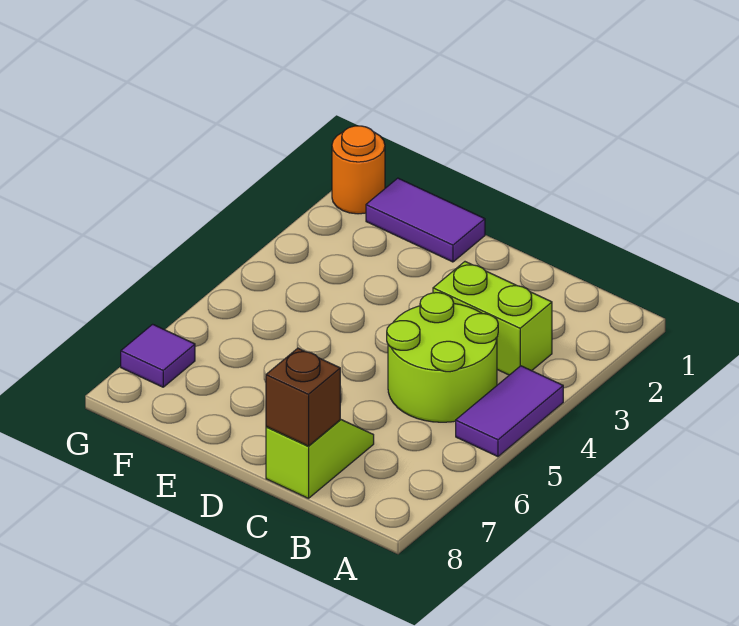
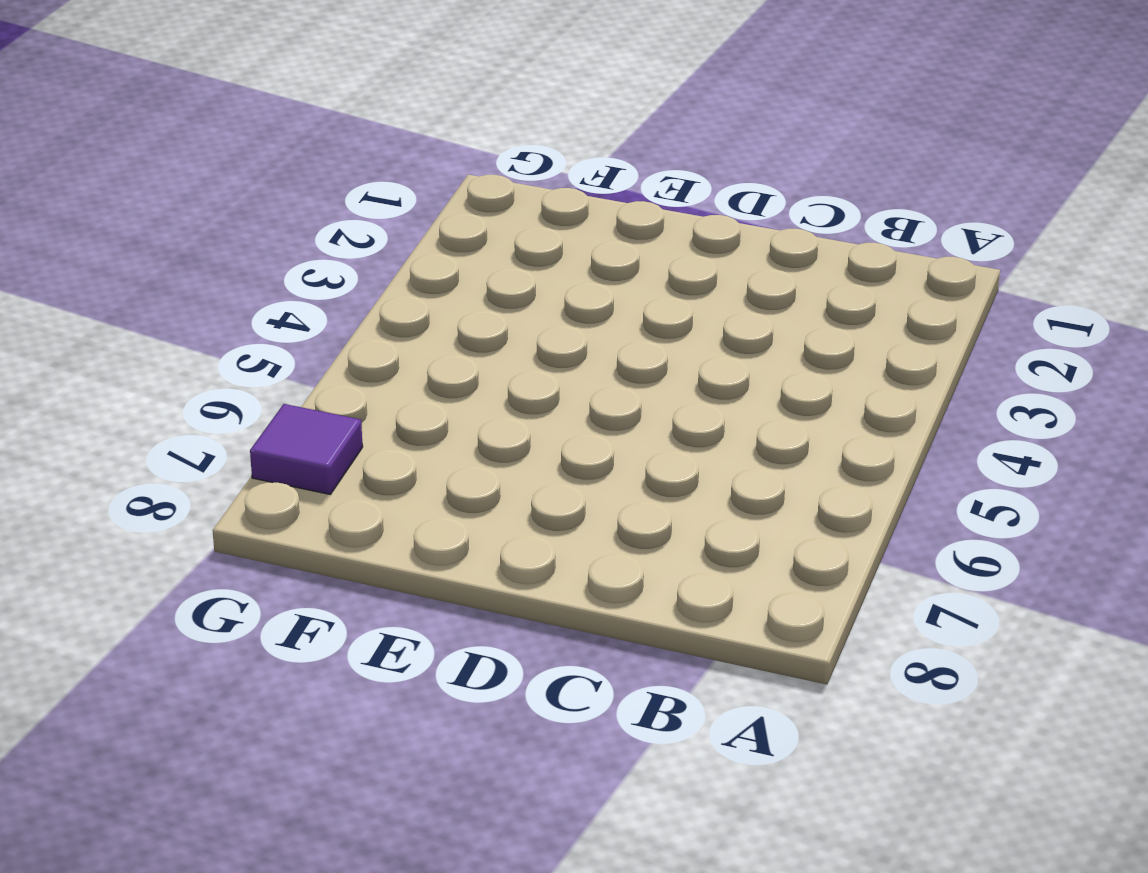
none -> purple tile A4:A5 level 1
none -> lime brick B3:C3 level 1

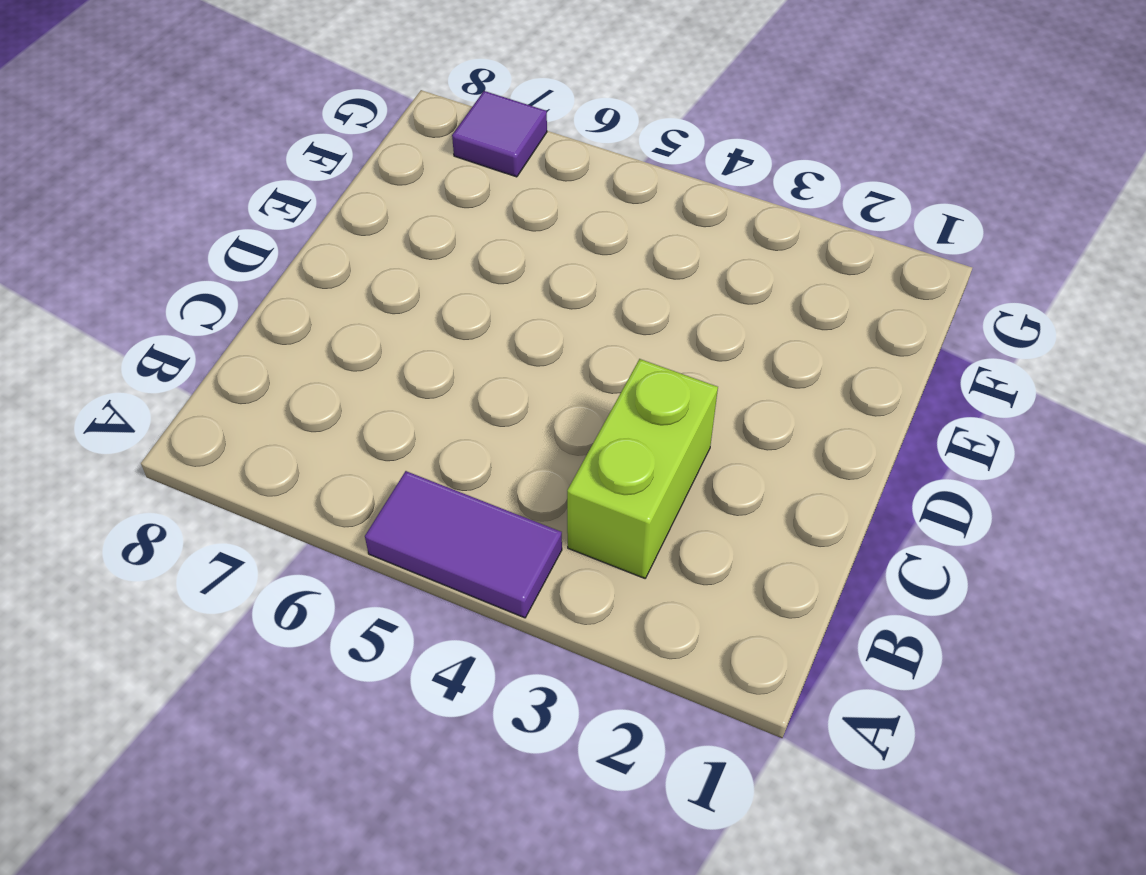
none -> lime round brick B4:C5 level 1
none -> lime slope C7:C8 level 1 top 8

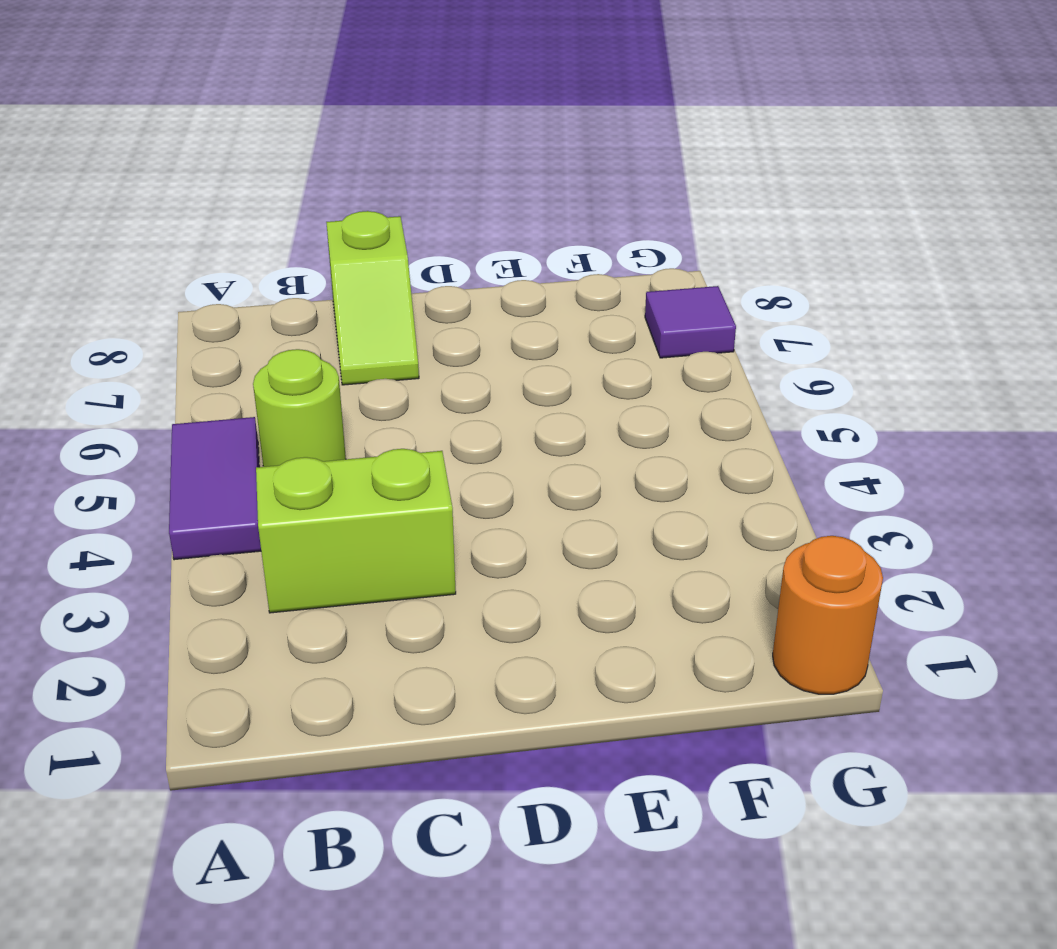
lime round brick B5 level 1 -> lime round brick B4:C5 level 1
none -> purple tile E1:F1 level 1
none -> brown brick C8 level 2

